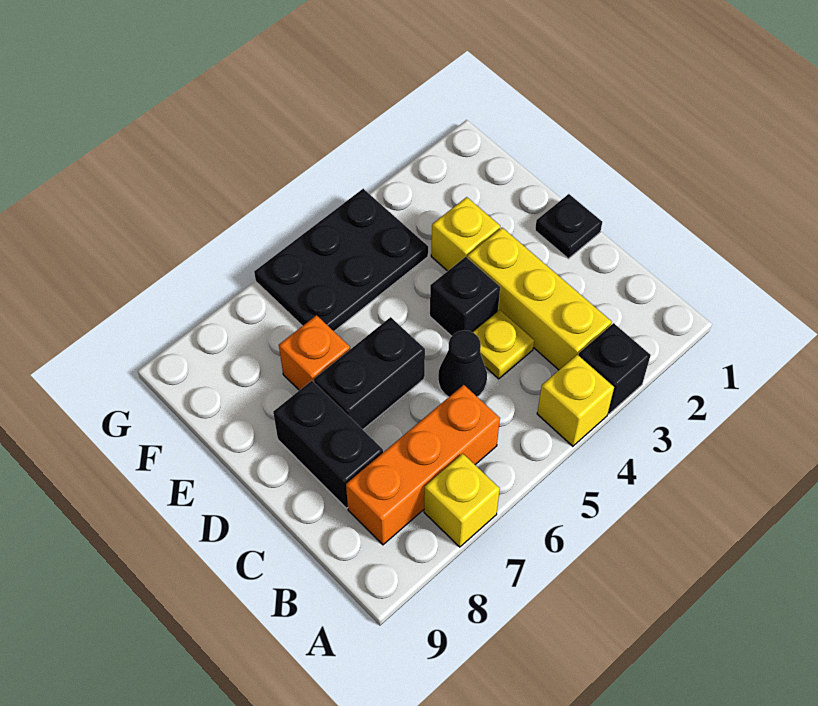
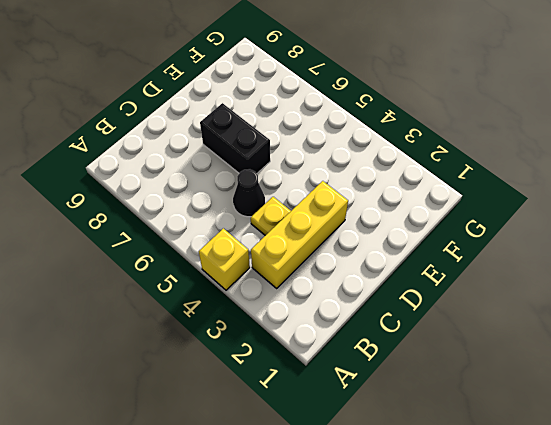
none -> black brick A3 level 1
none -> yellow brick A7 level 1
none -> orange brick B6:B8 level 1

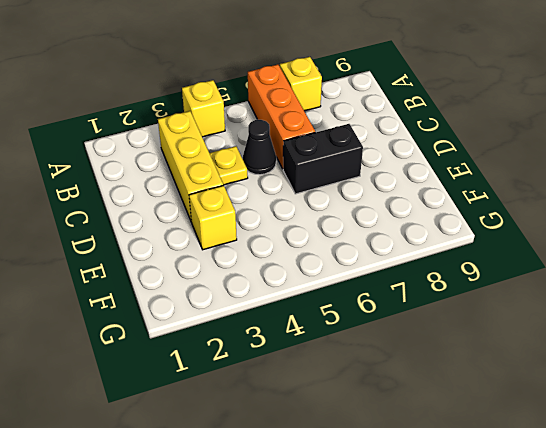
orange brick A6:C6 level 1 -> orange brick B6:B8 level 1
none -> black brick A3 level 1
none -> black brick C8:D8 level 1
none -> black plate D1 level 1

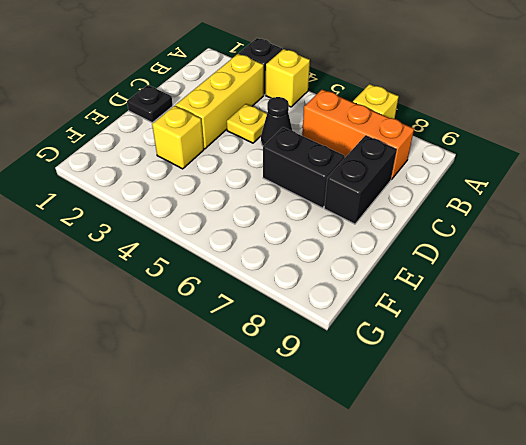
none -> black brick D4 level 1
none -> orange brick E7 level 1
none -> black plate F4:G6 level 1

